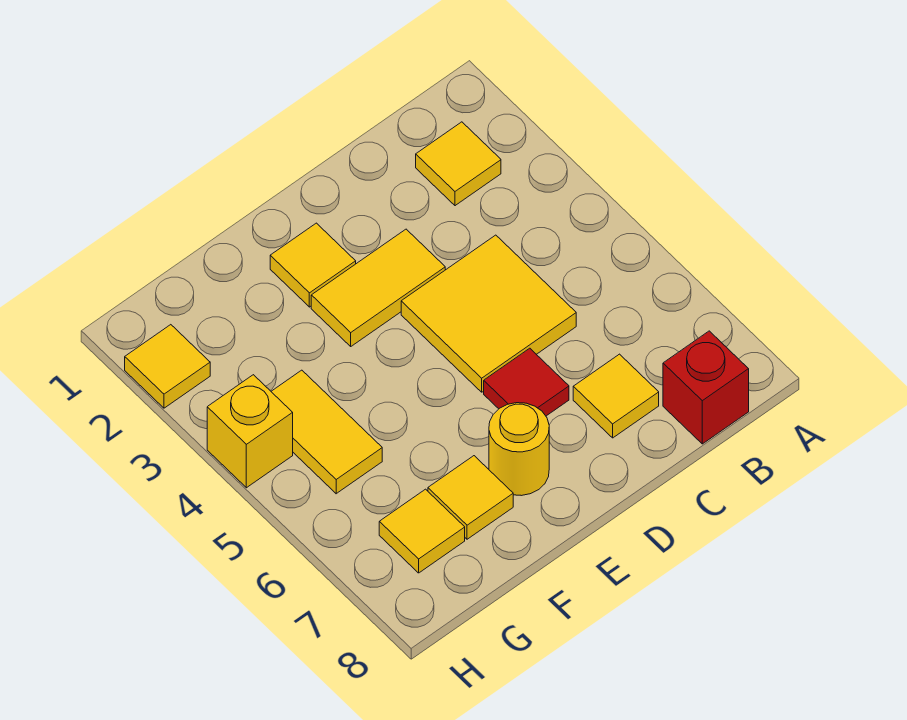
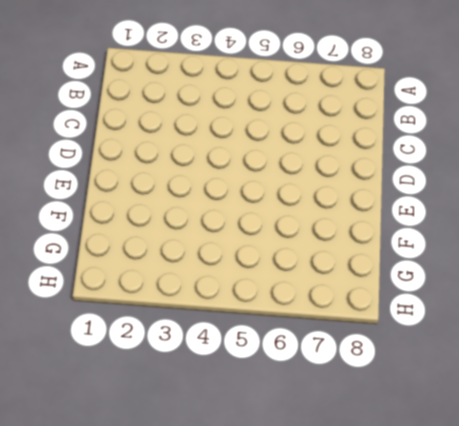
none -> yellow tile B2 level 1
none -> red brick B8 level 1
none -> yellow tile C4:D5 level 1

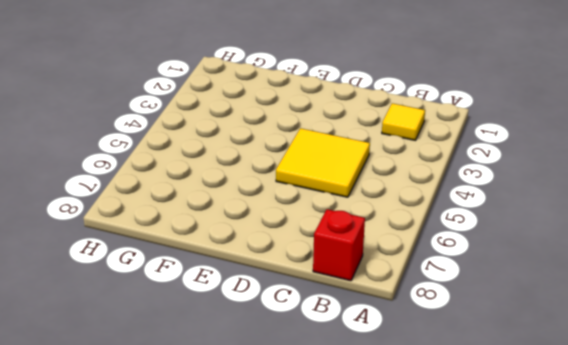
none -> yellow tile C7 level 1
none -> yellow tile D3:E3 level 1
none -> red tile D6 level 1

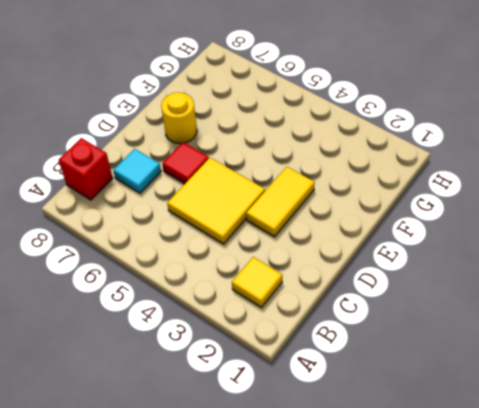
cyan tile C7 level 1 -> yellow tile C7 level 1
none -> yellow tile E2 level 1
none -> yellow tile F7 level 1
none -> yellow tile G4:G5 level 1

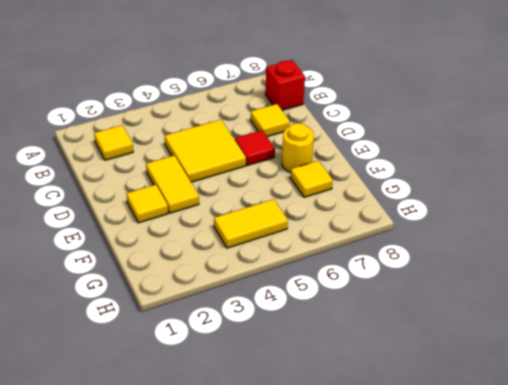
none -> yellow tile G7 level 1
none -> yellow tile H2 level 1
none -> yellow brick H4 level 1

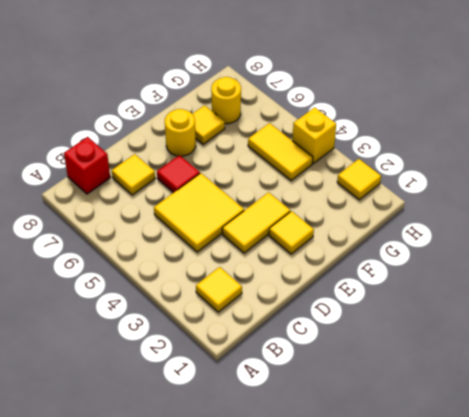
yellow round brick G7 level 1 -> yellow tile G7 level 1

